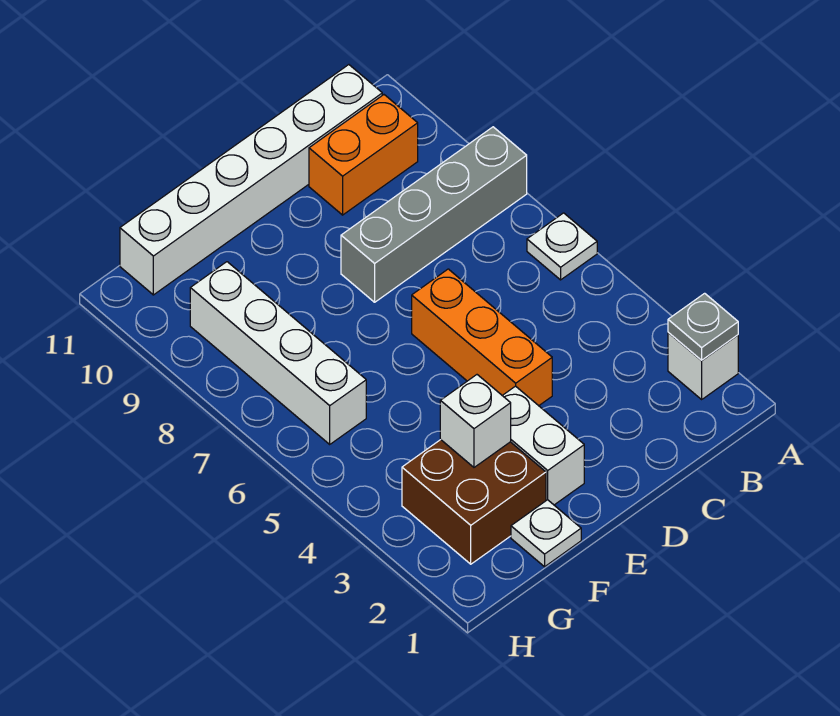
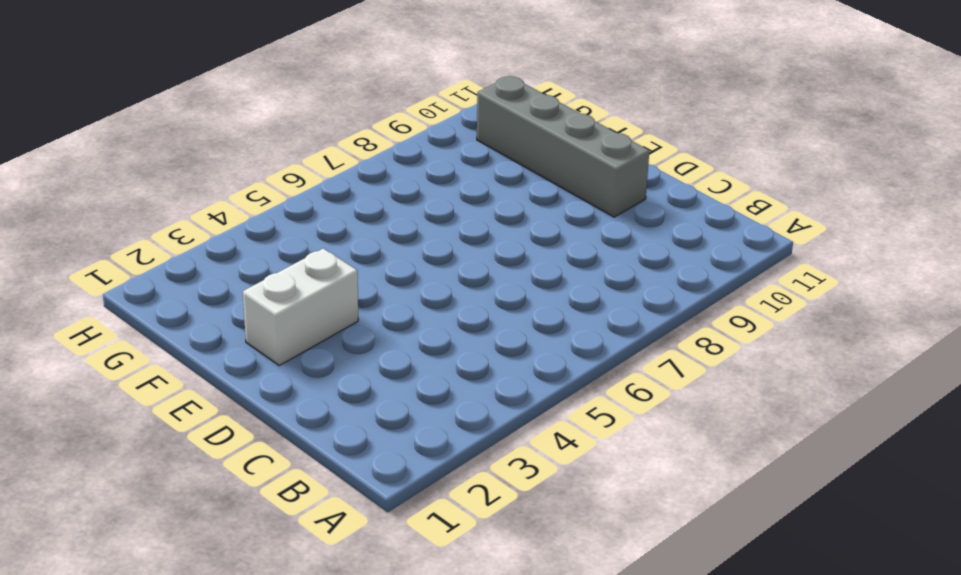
grey brick D10:G10 level 1 -> grey brick A8:D8 level 1
none -> white brick A2 level 1
none -> white plate A6 level 1
none -> orange brick B10:C10 level 1

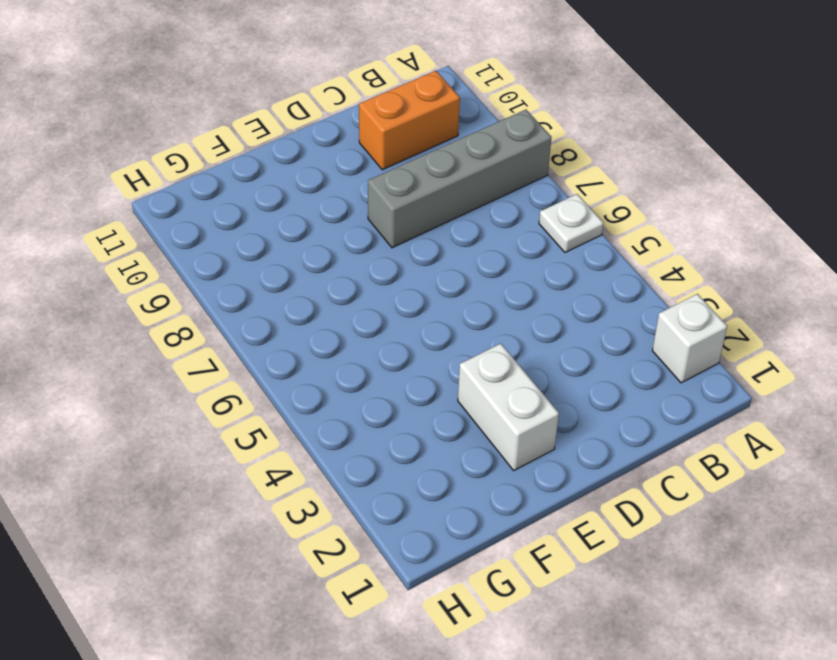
none -> white brick B11:G11 level 1
none -> orange brick D4:D6 level 1
none -> white plate F1 level 1

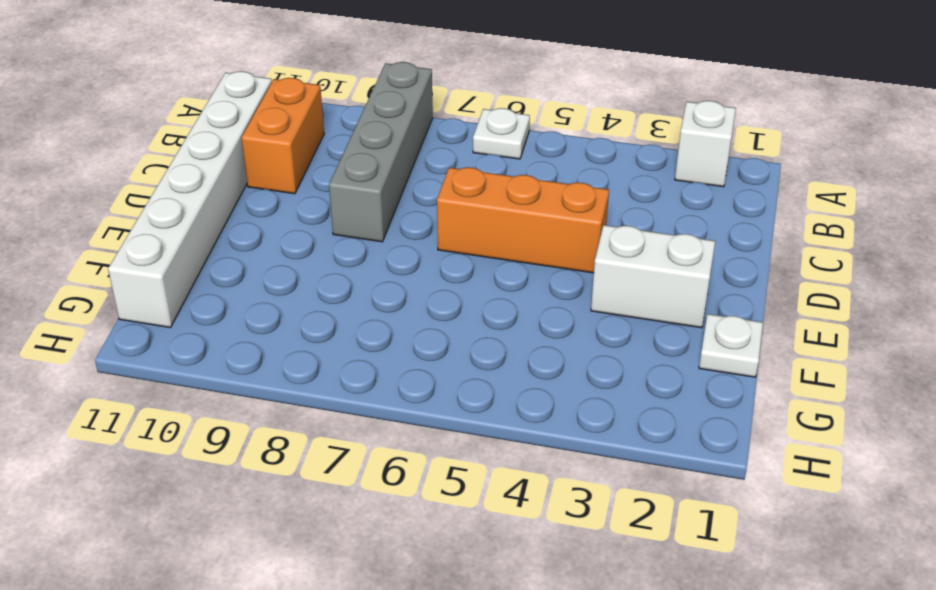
none -> brown brick F2:G3 level 1
none -> white brick G6:G9 level 1
none -> grey plate A2 level 2

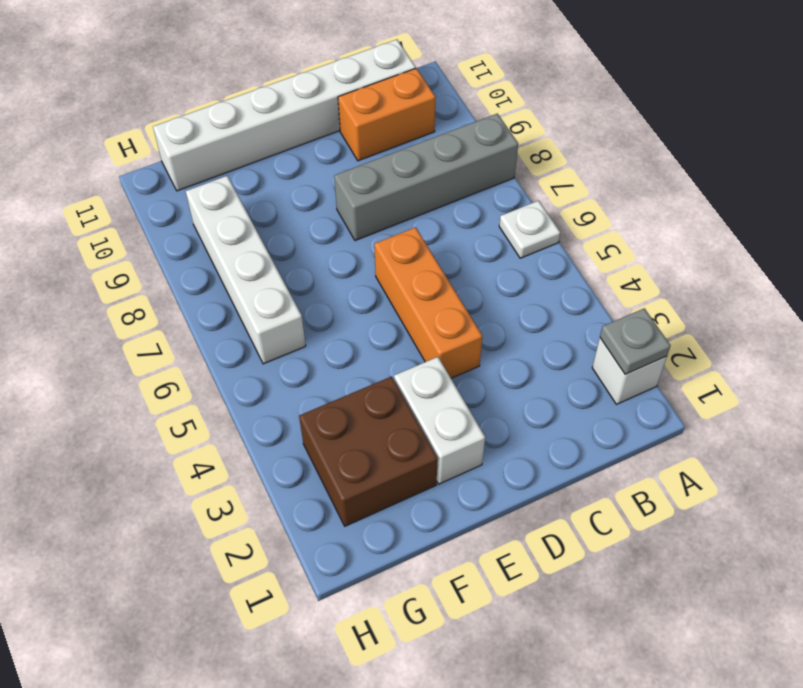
none -> white plate F1 level 1
none -> white brick F3 level 2

